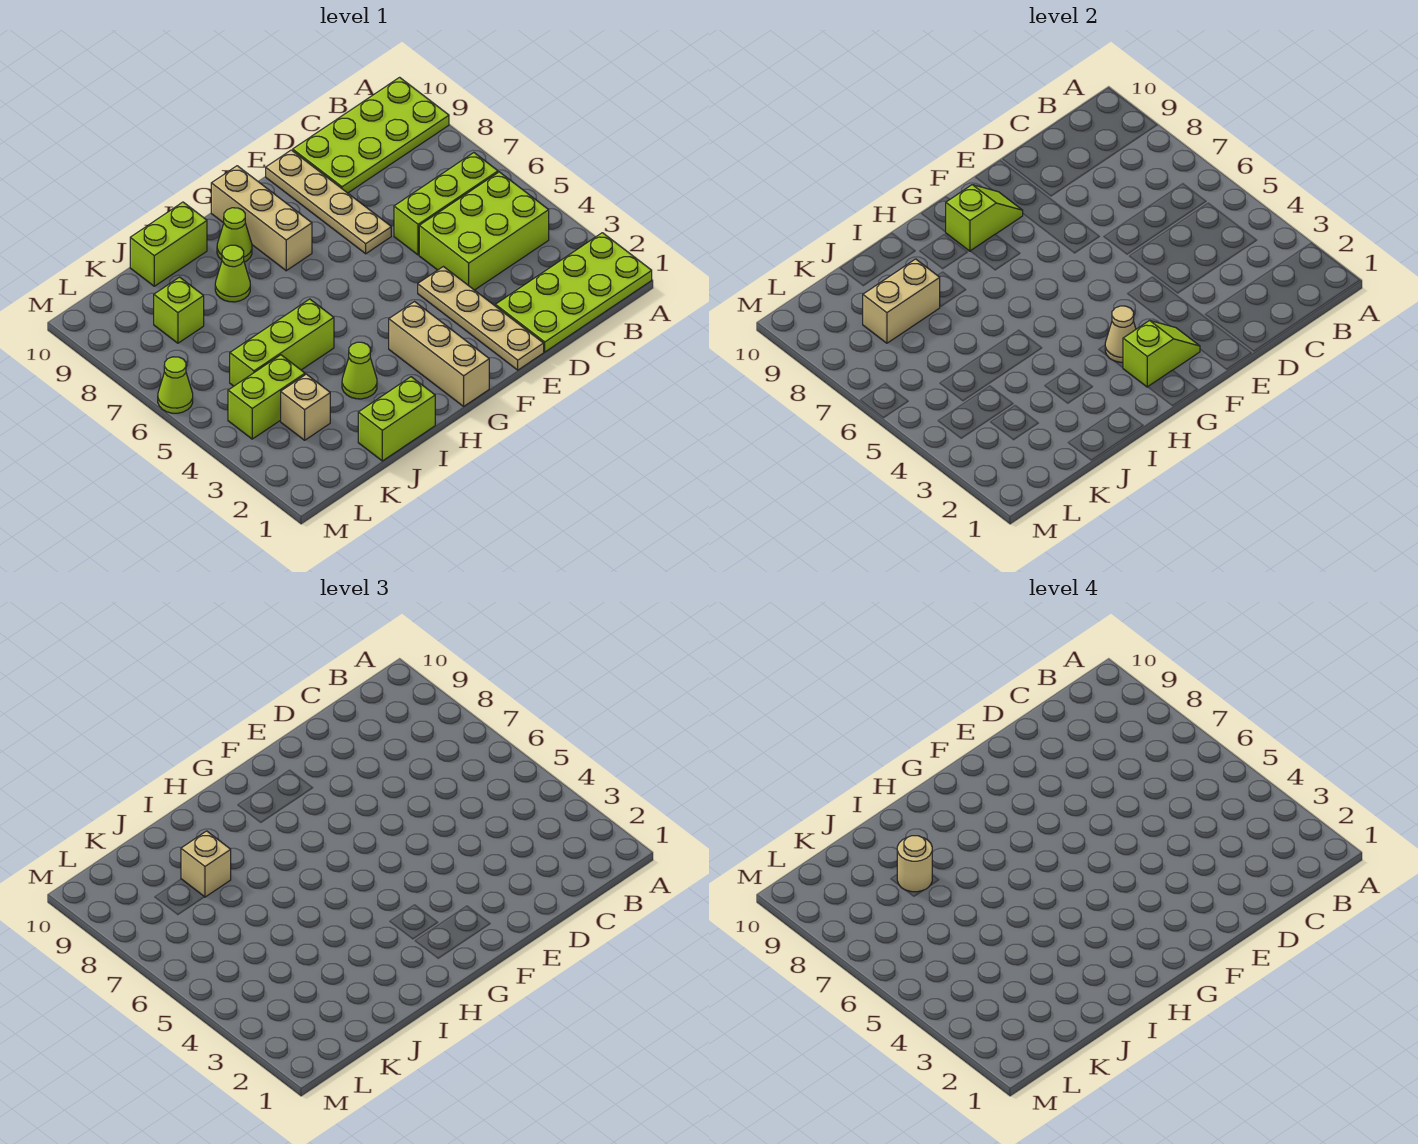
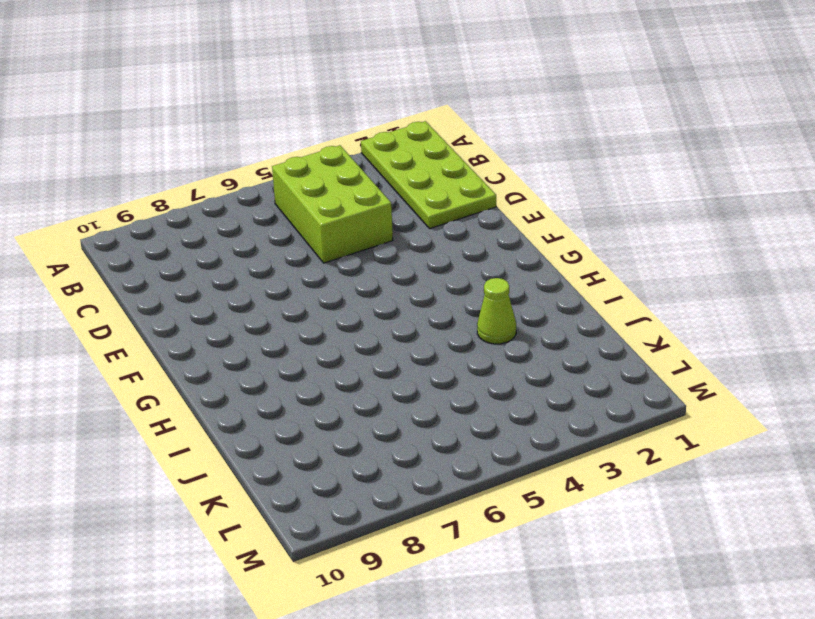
none -> lime plate A9:D10 level 1
none -> lime brick B6:D6 level 1
none -> tan plate E1:E4 level 1

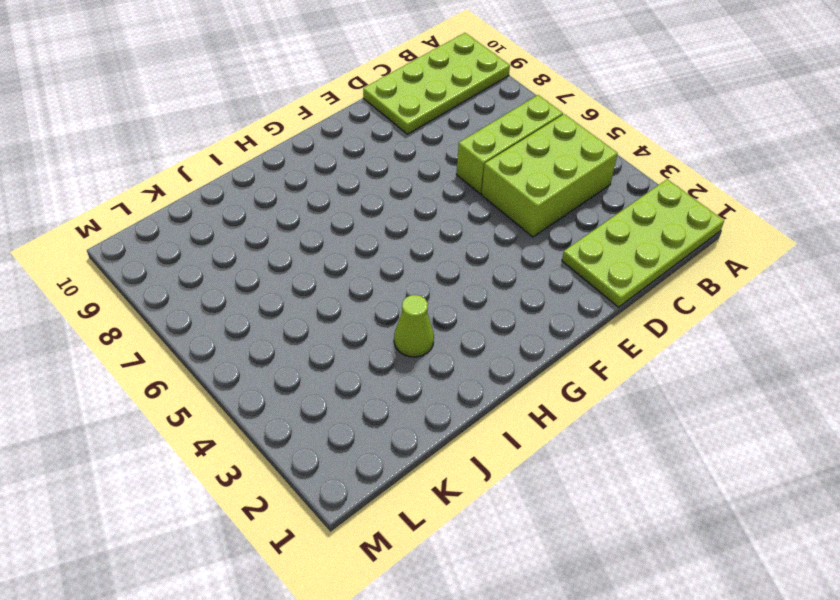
none -> tan plate E1:E4 level 1
none -> tan plate E7:E10 level 1
none -> tan brick G1:G3 level 1

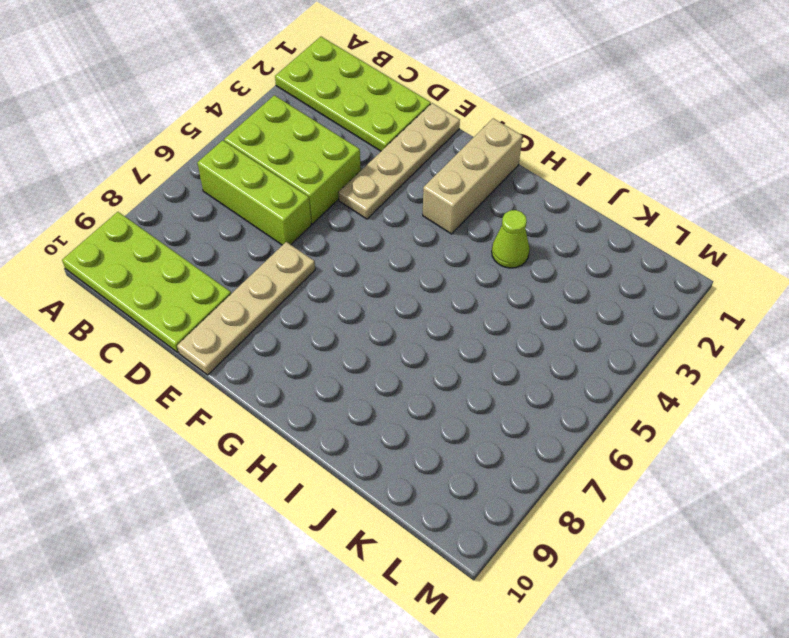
none -> tan brick G8:G10 level 1
none -> lime cone H9 level 1
none -> lime brick I1:J1 level 1

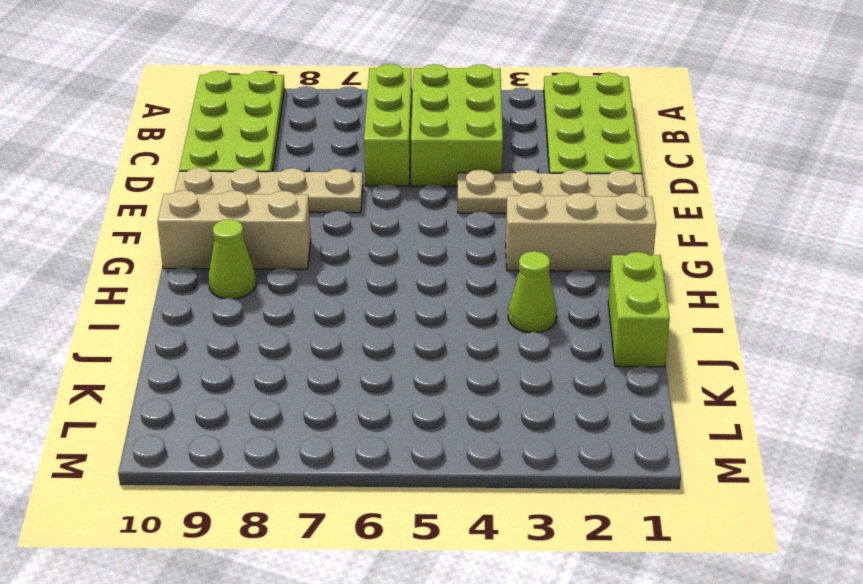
none -> lime brick I5:K5 level 1
none -> lime cone I8 level 1
none -> lime brick I10:J10 level 1

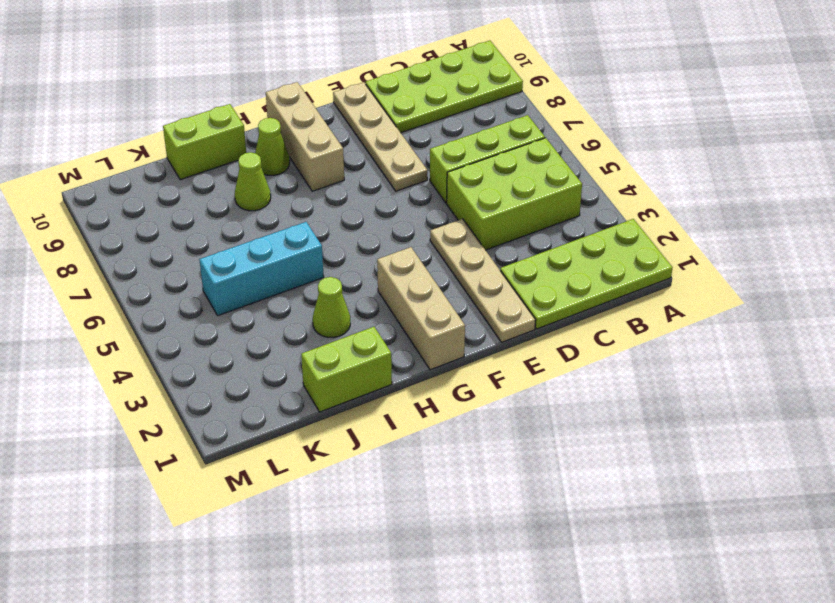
cyan brick I5:K5 level 1 -> lime brick I5:K5 level 1
none -> tan brick K3 level 1
none -> lime brick K4:L4 level 1
none -> lime brick K8 level 1

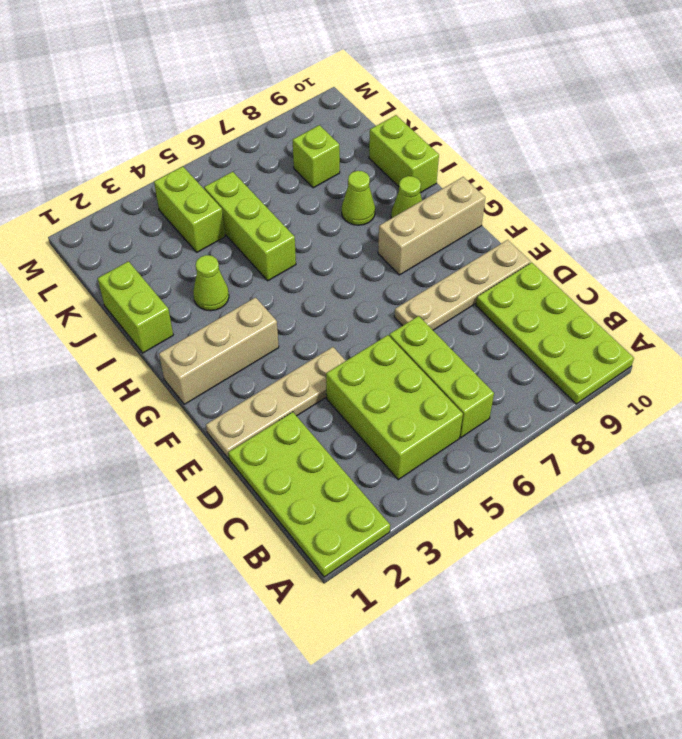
none -> tan brick K3 level 1
none -> lime cone M6 level 1
none -> lime slope F2:G2 level 2 top G

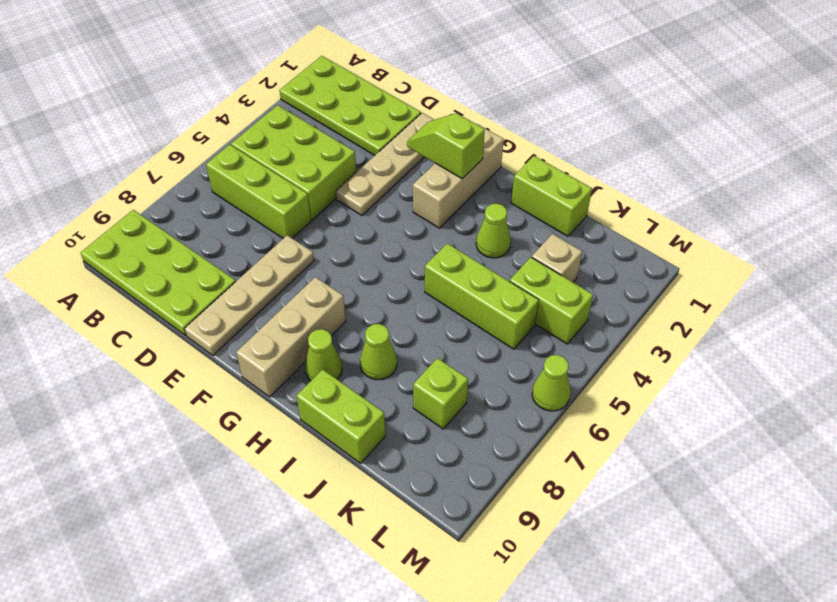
none -> lime slope F9:G9 level 2 top G
none -> tan cone G3 level 2
none -> tan brick J8:K8 level 2

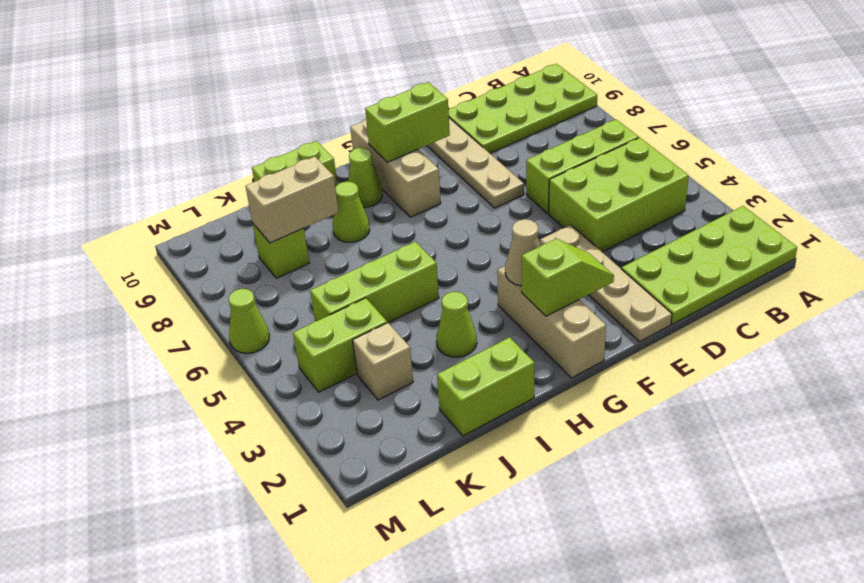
lime brick F9:G9 level 2 -> lime slope F9:G9 level 2 top G
none -> tan brick J8 level 3
none -> tan round brick J8 level 4

